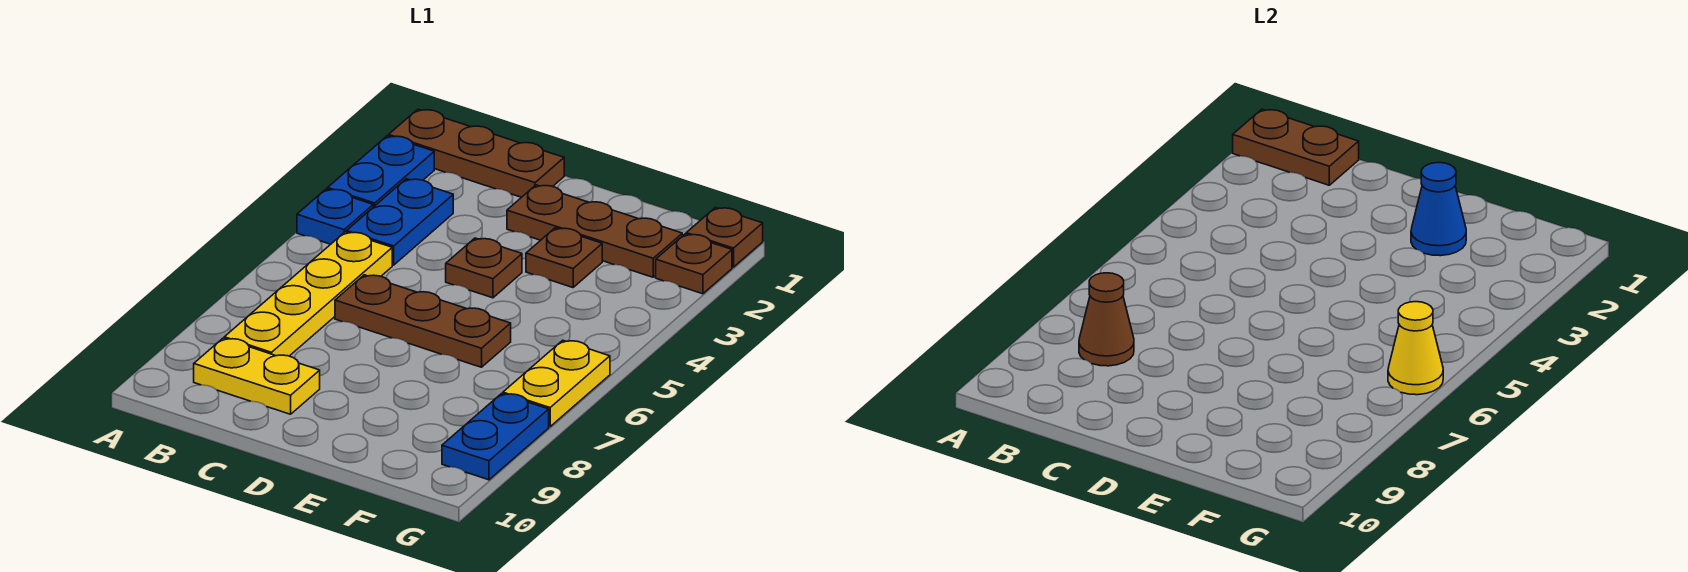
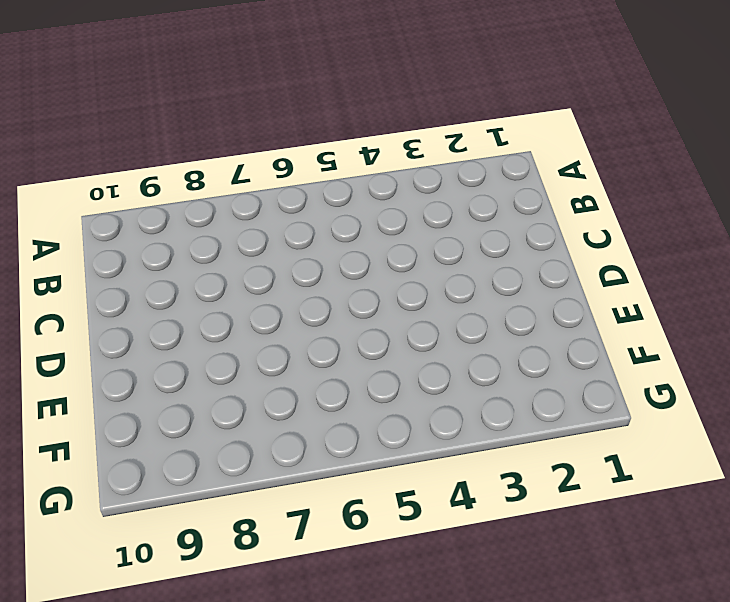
none -> brown plate A1:C1 level 1
none -> blue plate A2:A3 level 1
none -> blue plate A4 level 1

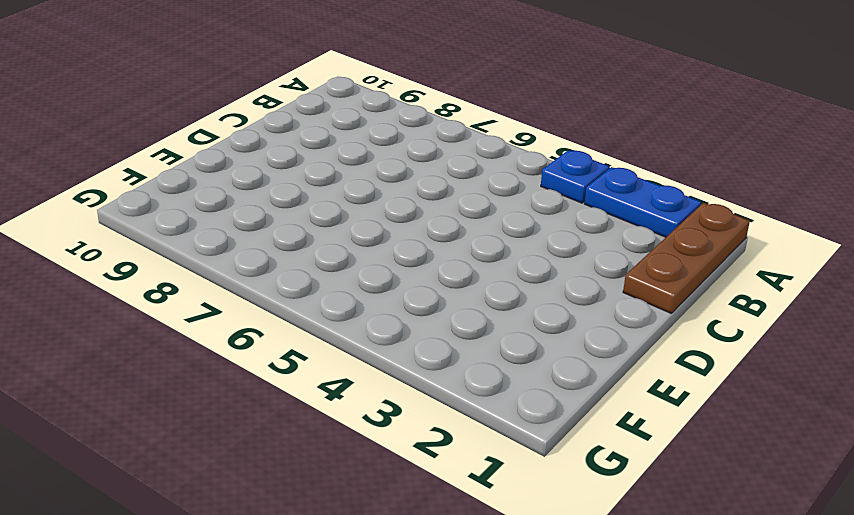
none -> blue plate B3:B4 level 1
none -> yellow plate B5:B8 level 1
none -> yellow plate B9:C9 level 1

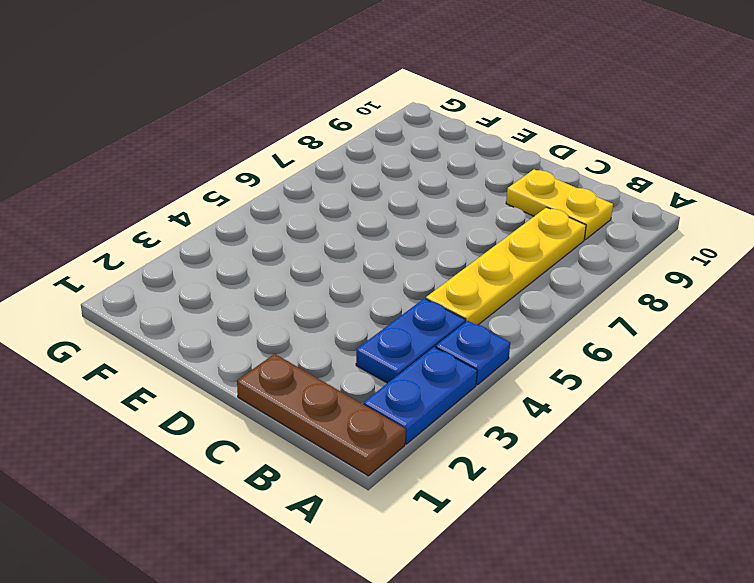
none -> brown plate C6:E6 level 1
none -> brown plate D2:F2 level 1
none -> brown plate D4 level 1

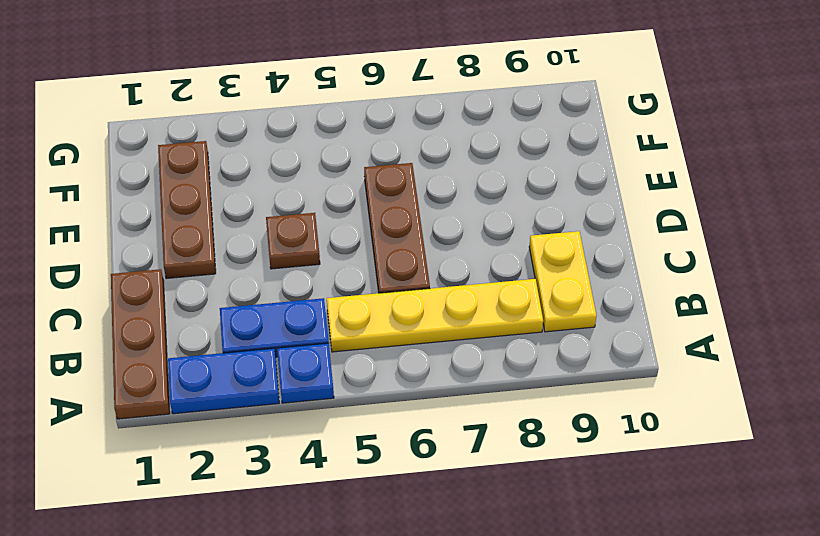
none -> brown plate E3 level 1
none -> brown plate G1 level 1
none -> brown plate G2 level 1

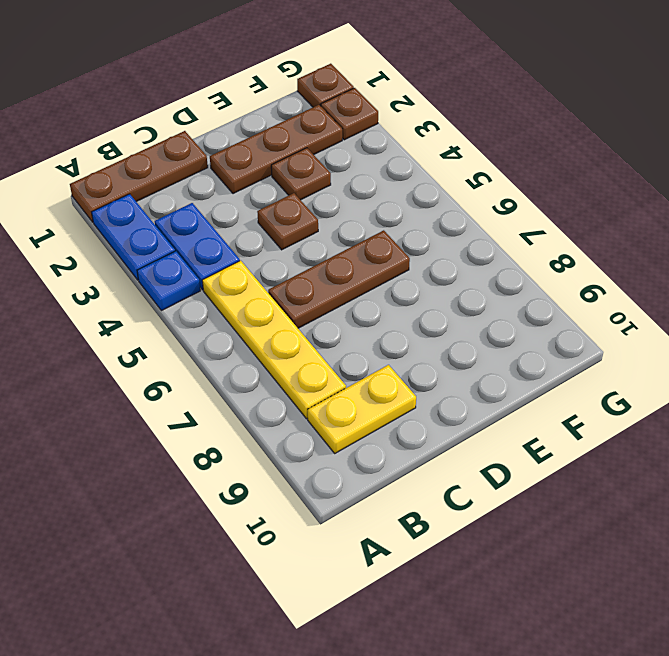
none -> yellow plate G6:G7 level 1
none -> blue plate G8:G9 level 1
none -> brown plate A1:B1 level 2

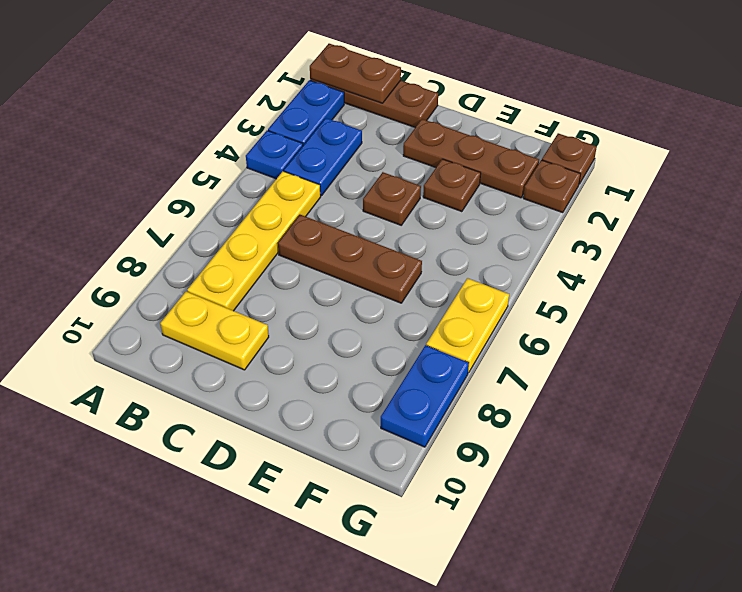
none -> brown cone B8 level 2
none -> blue cone E2 level 2
none -> yellow cone G6 level 2

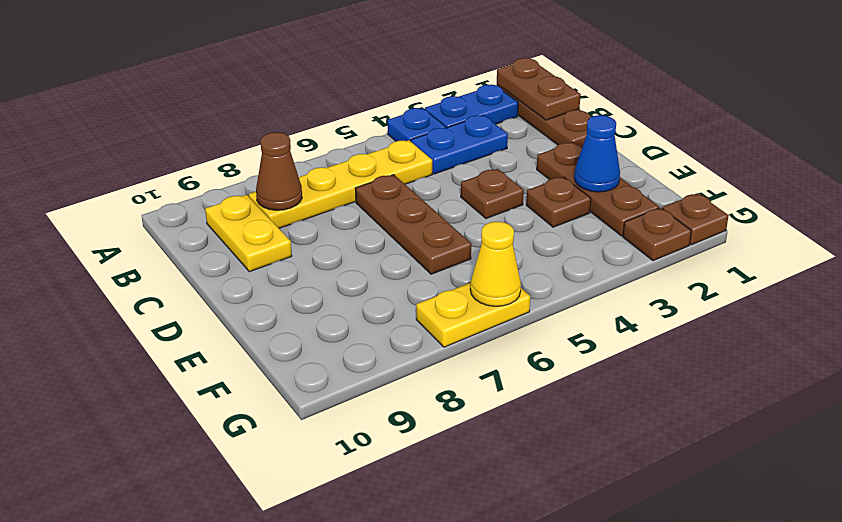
none -> blue plate G8:G9 level 1

